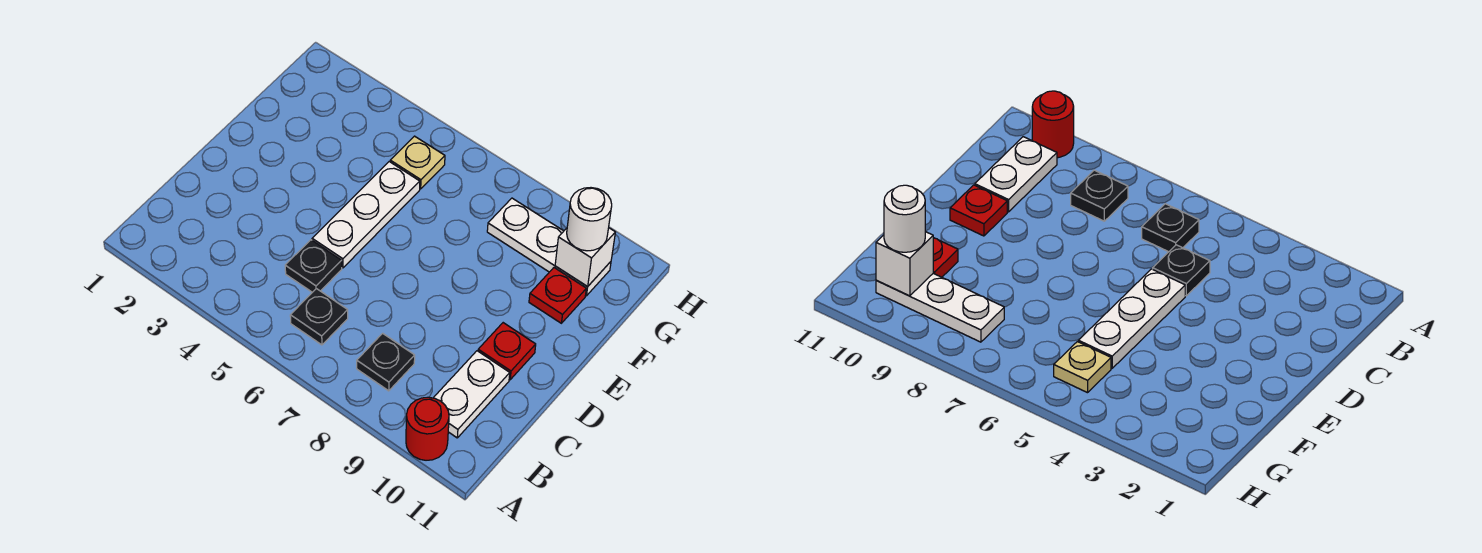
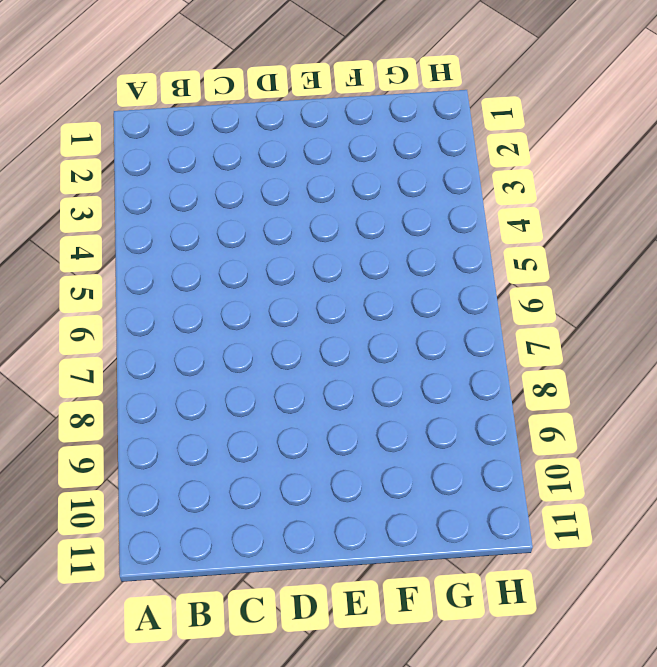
none -> red round brick A10 level 1
none -> black plate B6 level 1
none -> black plate B8 level 1

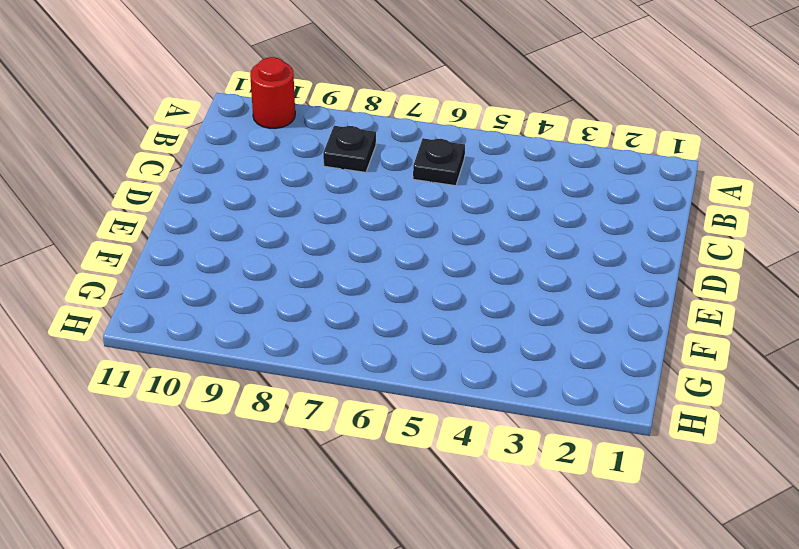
none -> white plate B10:C10 level 1
none -> black plate C5 level 1
none -> white plate D5:F5 level 1

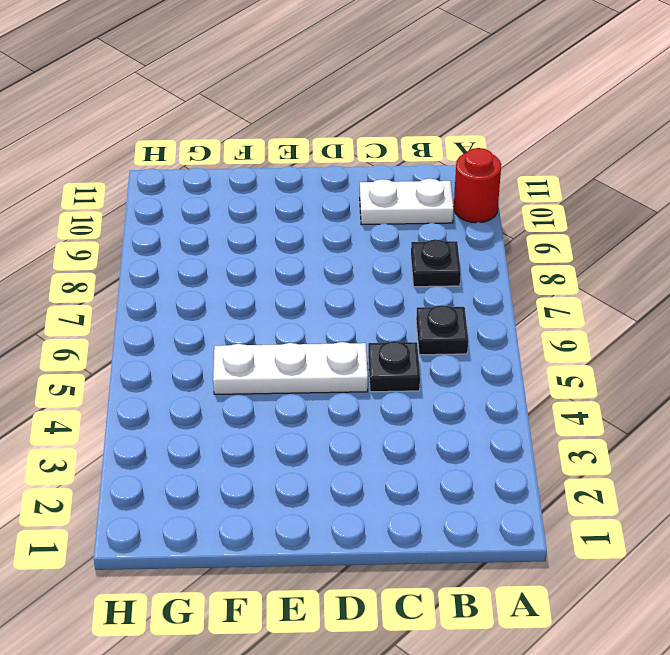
none -> red plate D10 level 1
none -> red plate F10 level 1
none -> tan plate G5 level 1

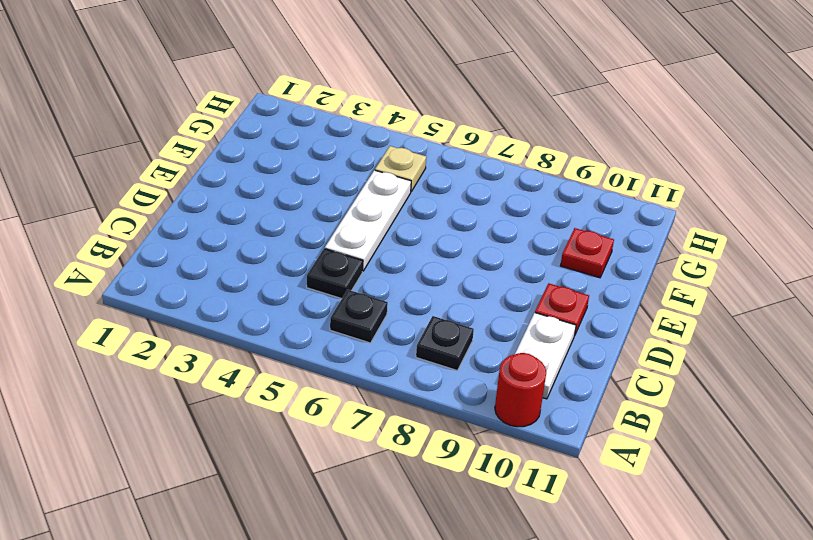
none -> white plate G8:G10 level 1
none -> white brick G10 level 2
none -> white round brick G10 level 3

